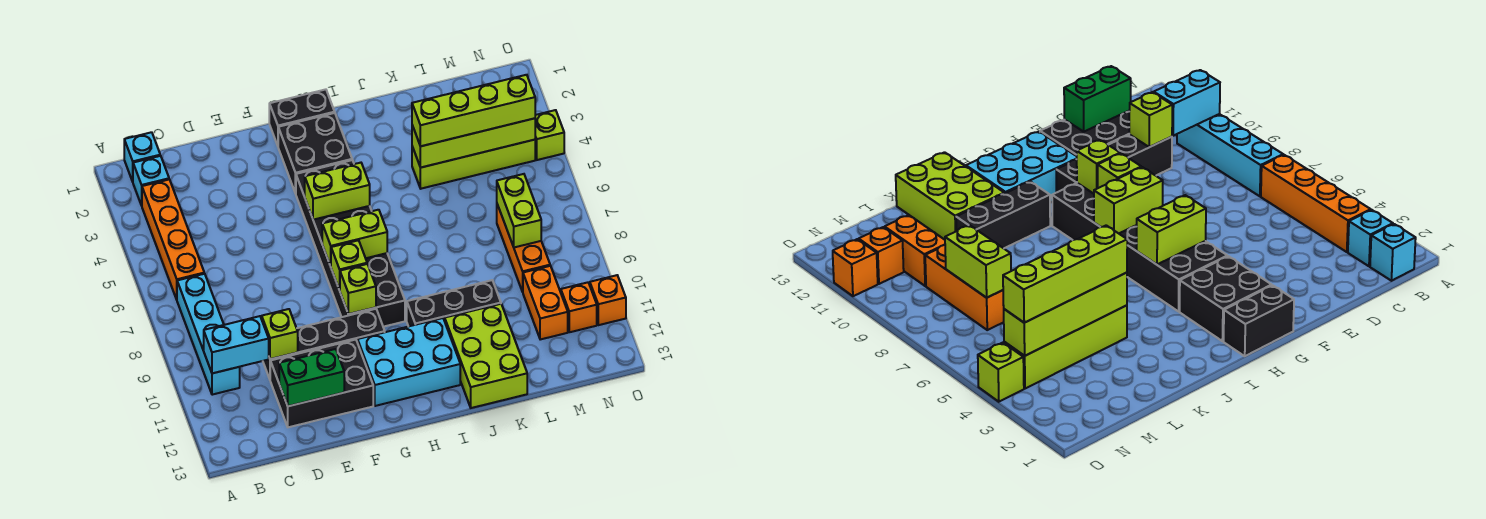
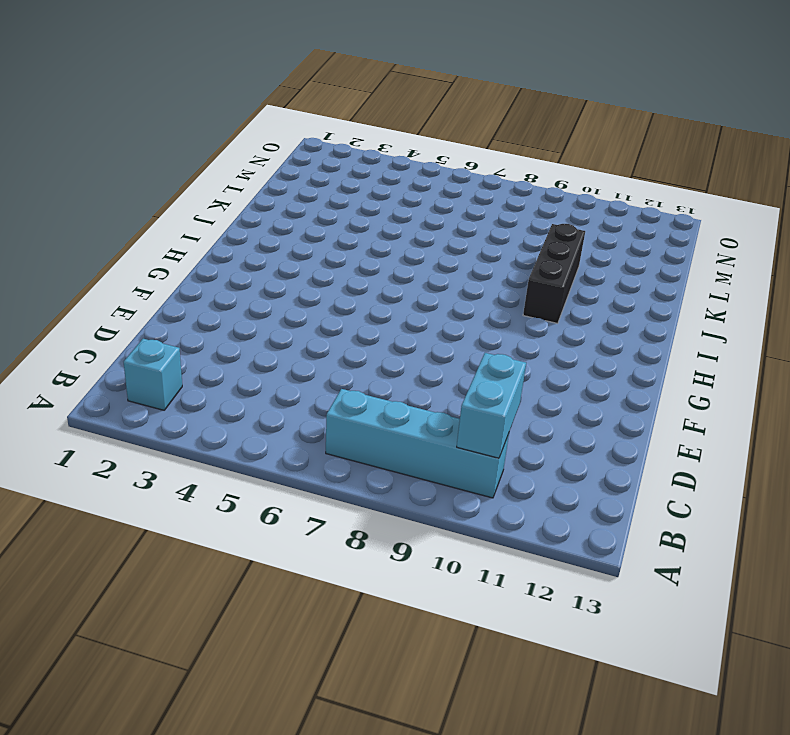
none -> cyan brick B1 level 1
none -> orange brick B3:B6 level 1
none -> black brick D10:G10 level 1

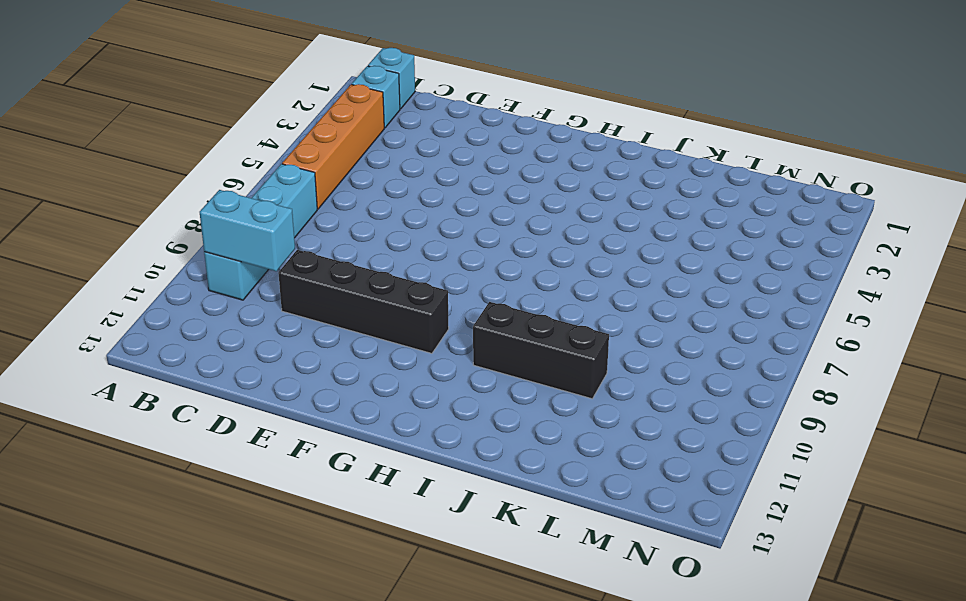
none -> black brick D11:F12 level 1
none -> black brick G1:H1 level 1
none -> black brick G2:H3 level 1

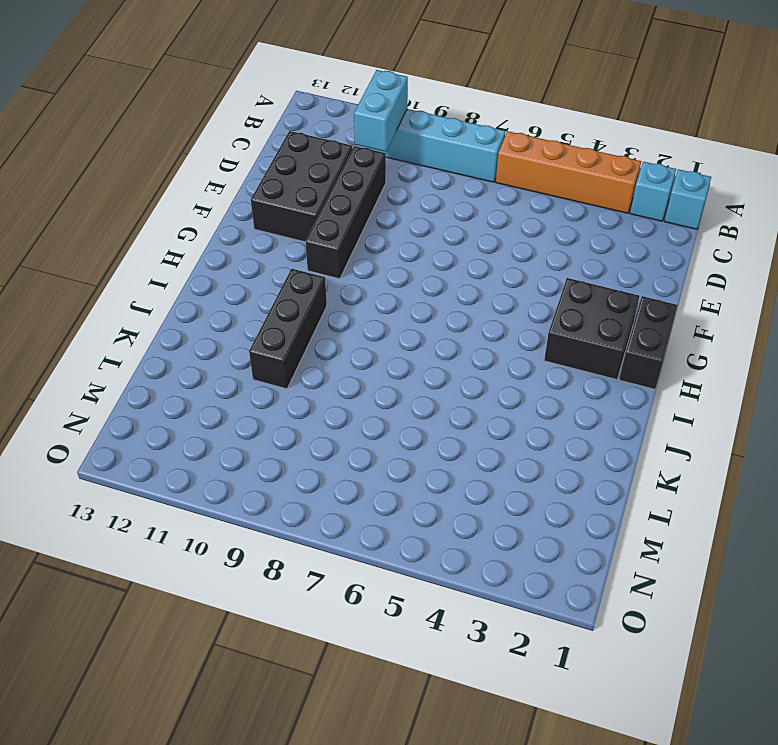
none -> black brick G4:H9 level 1
none -> cyan brick G11:I12 level 1
none -> lime brick J11:K13 level 1

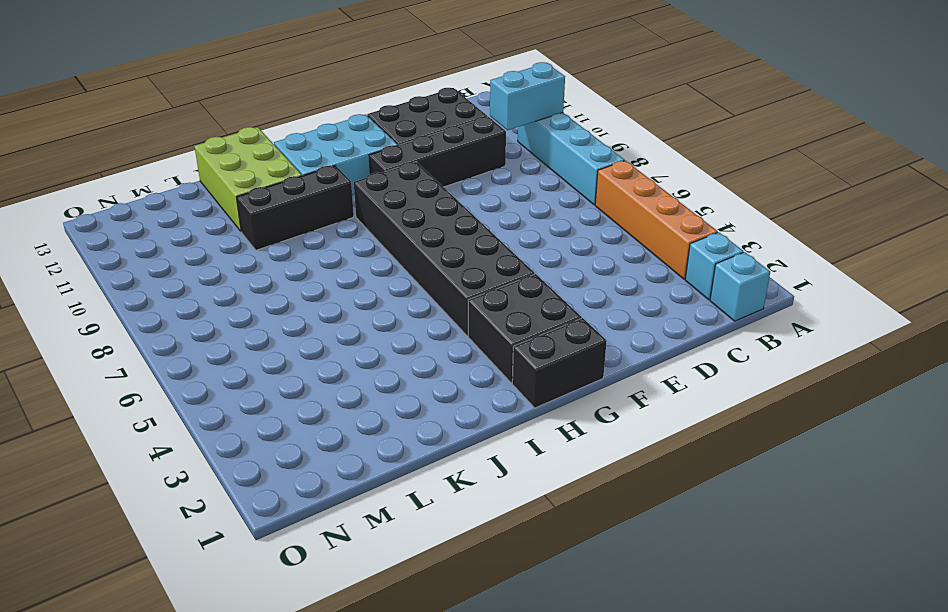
none -> lime brick K4:N4 level 1
none -> orange brick M7:M9 level 1
none -> orange brick M10:M11 level 1

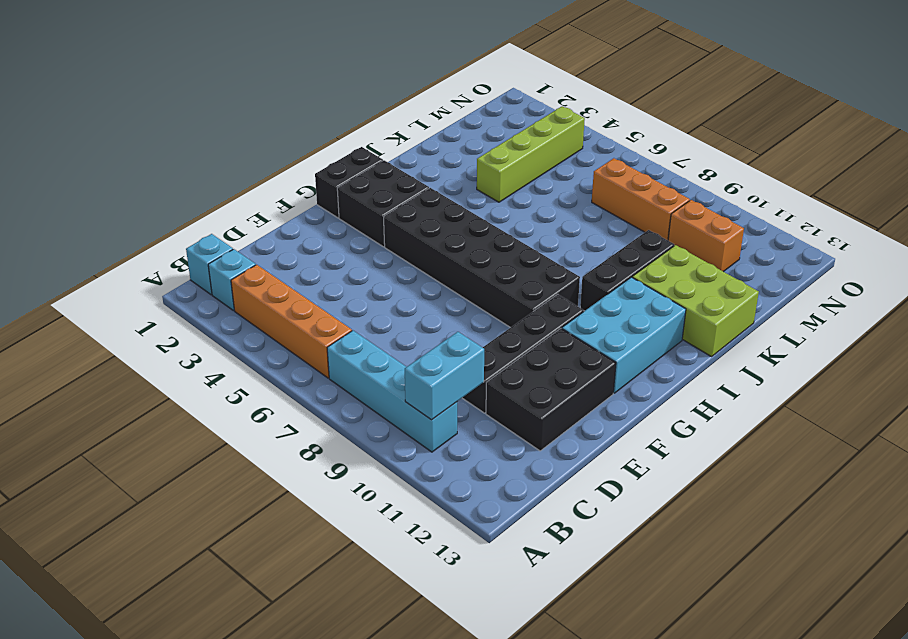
none -> orange brick N11 level 1
none -> lime brick O4 level 1
none -> orange brick O11 level 1

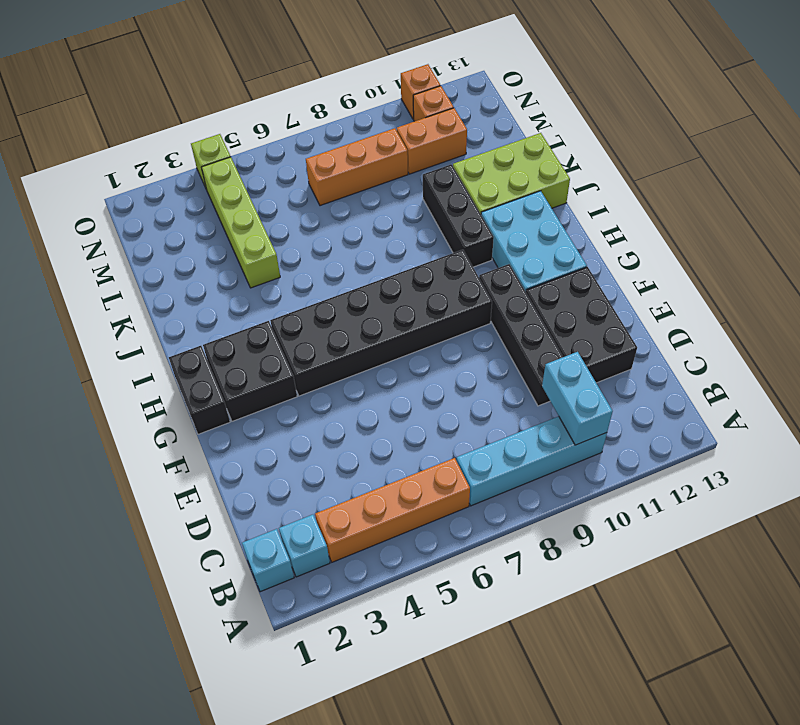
none -> lime brick D10 level 2
none -> green brick D12:E12 level 2
none -> lime brick G5:H5 level 2

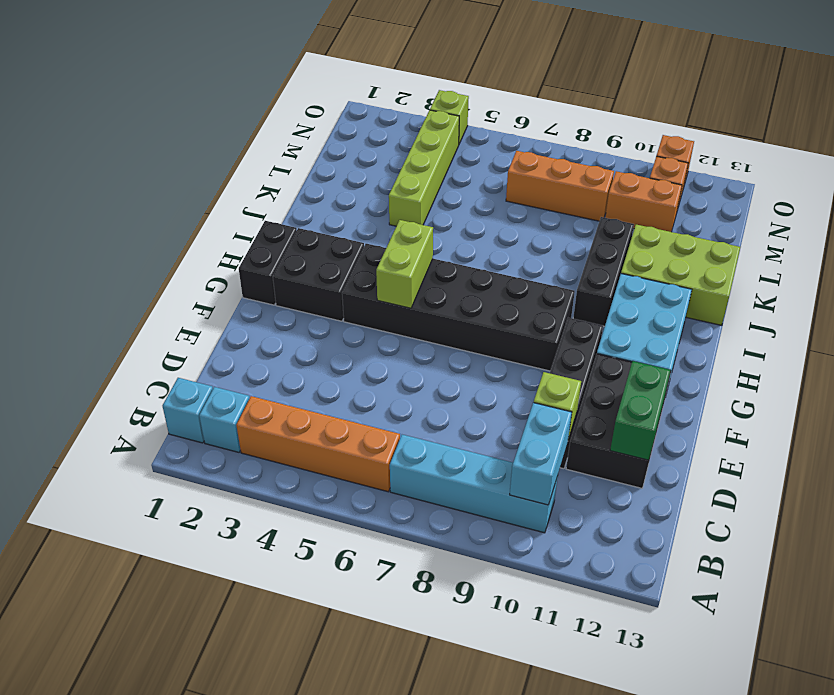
none -> lime brick G7:H7 level 2
none -> lime brick G8 level 2
none -> lime brick G9 level 2

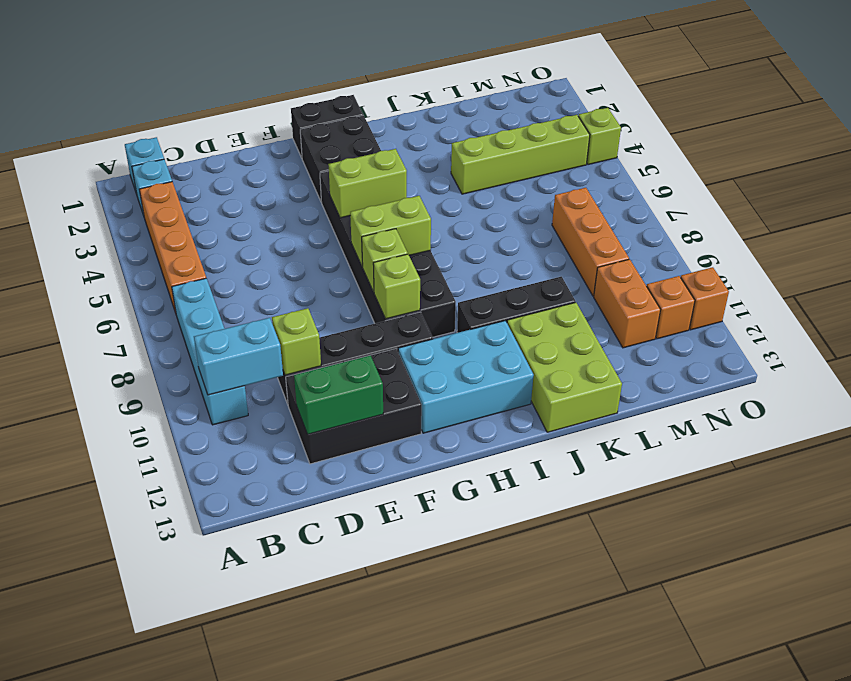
none -> lime brick K4:N4 level 2
none -> lime brick M7:M8 level 2
none -> lime brick K4:N4 level 3

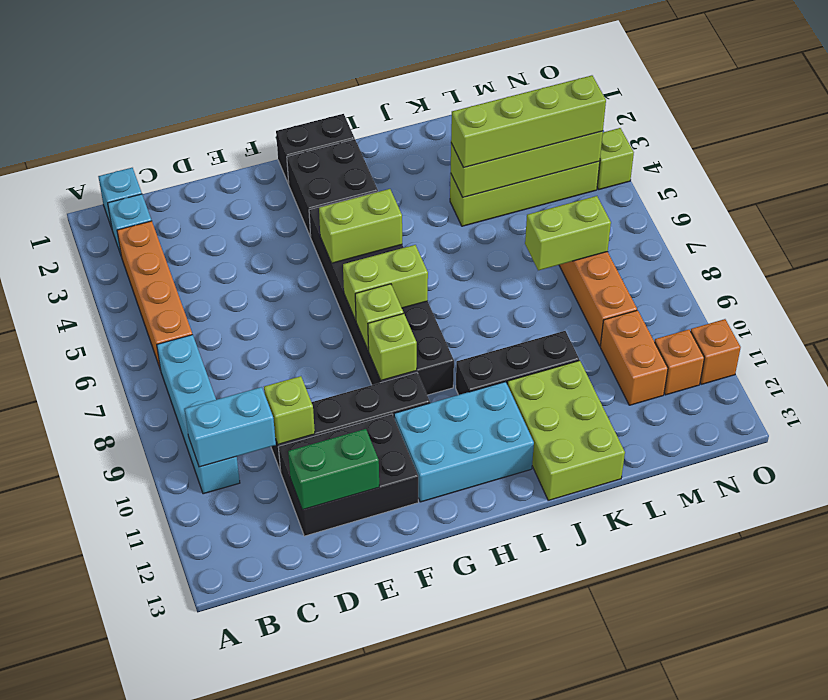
lime brick L7:M7 level 2 -> lime brick M7:M8 level 2

